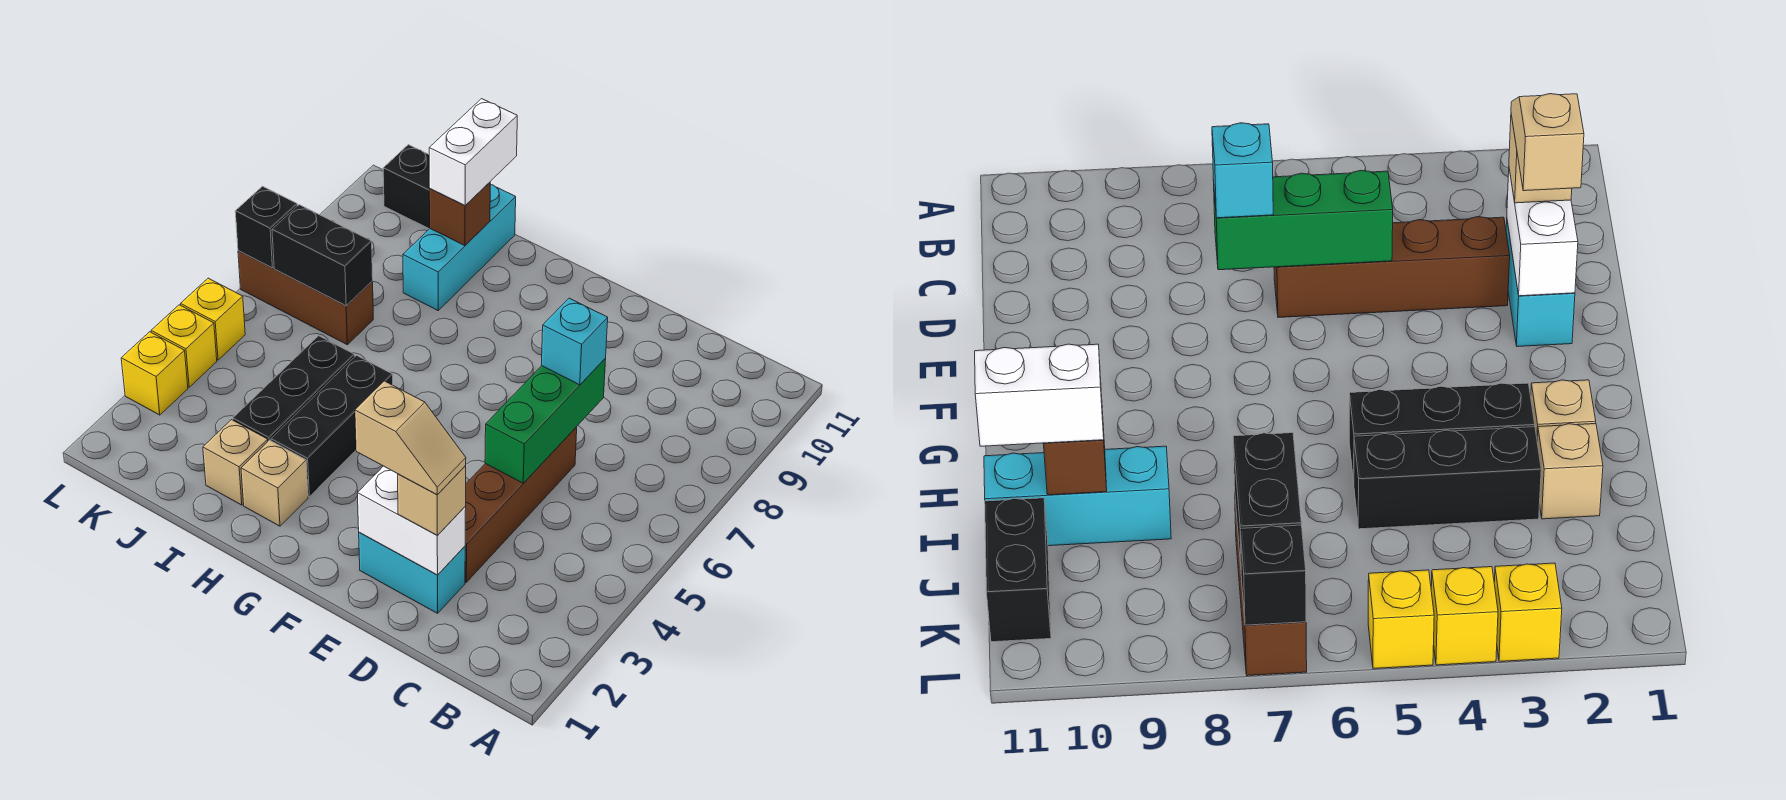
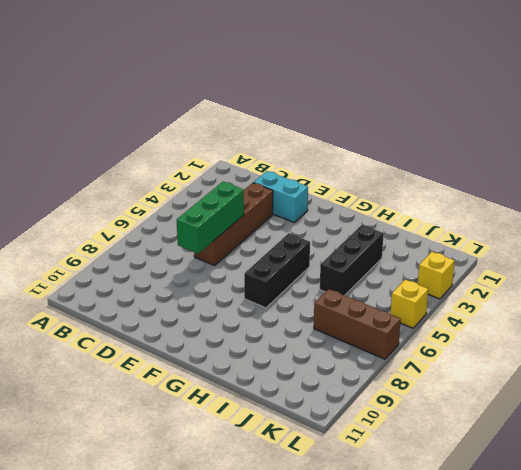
black brick G5:G7 level 1 -> black brick H3:H5 level 1
none -> tan brick H2 level 1
none -> tan brick I2 level 1
none -> cyan brick I9:I11 level 1

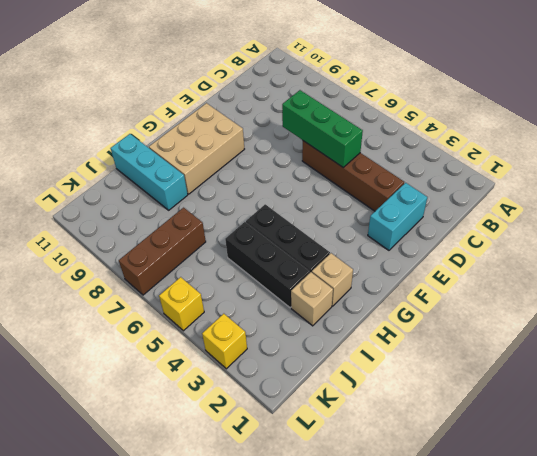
tan brick F9:H10 level 1 -> none
none -> black brick J11:K11 level 1
none -> yellow brick L4 level 1
none -> white brick D2:E2 level 2

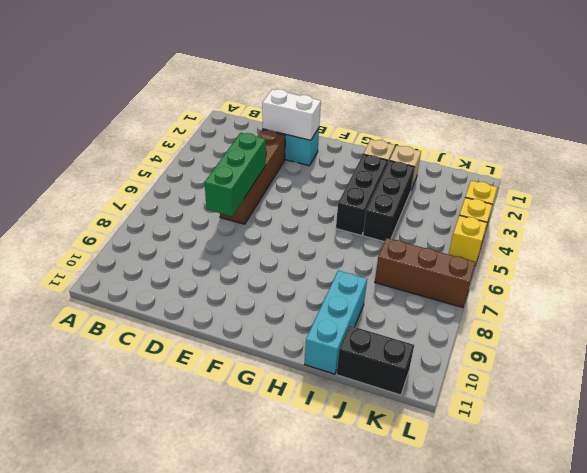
none -> brown brick I10 level 2
none -> black brick J7:K7 level 2
none -> black brick L7 level 2

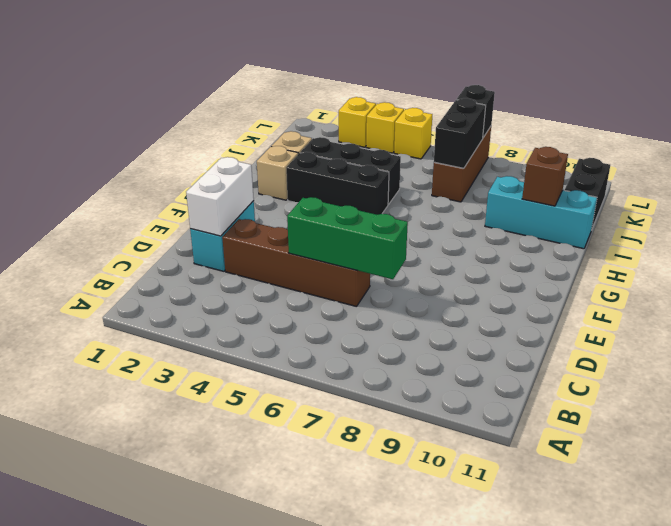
none -> tan brick D2 level 3
none -> cyan brick D7 level 3
none -> white brick I10:I11 level 3

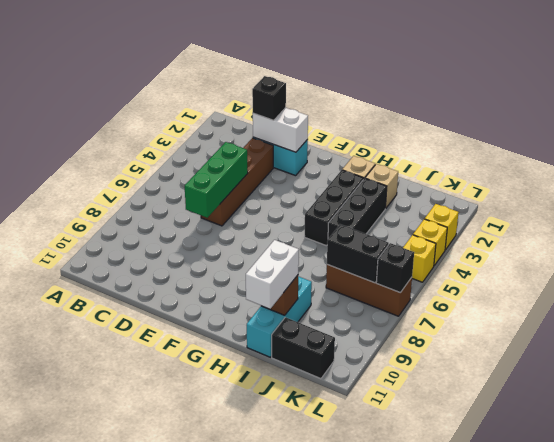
black brick D2 level 3 -> tan brick D2 level 3
none -> cyan brick D7 level 3
none -> tan slope D2:E2 level 4 top E

